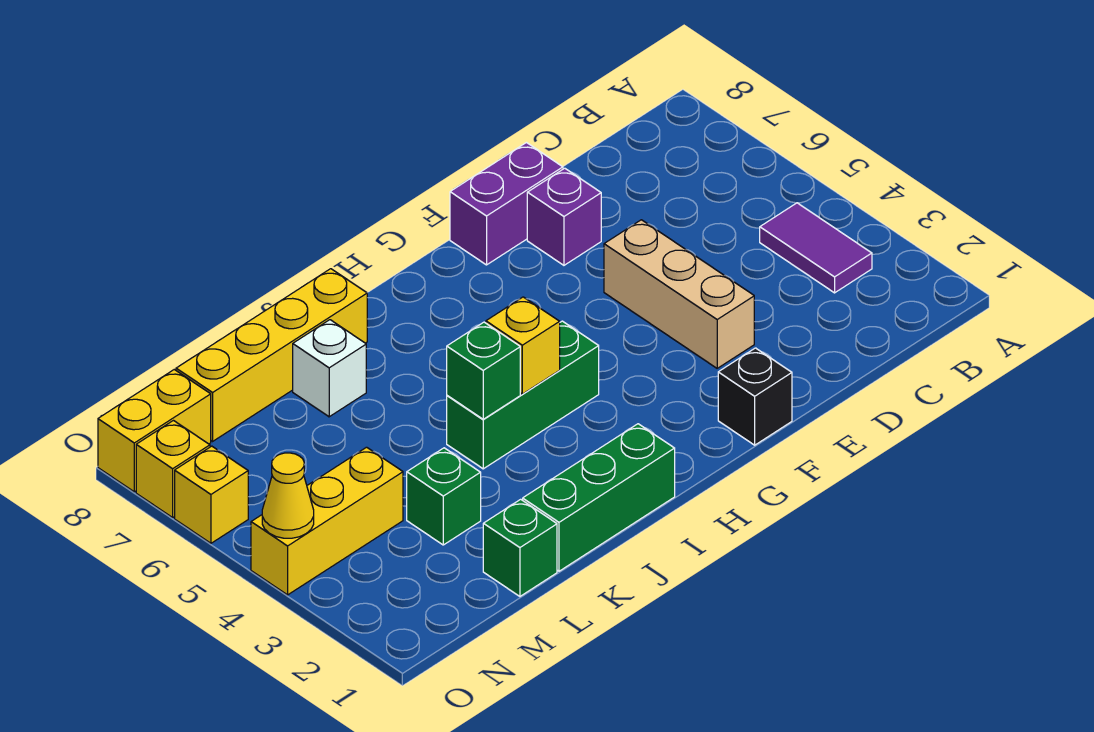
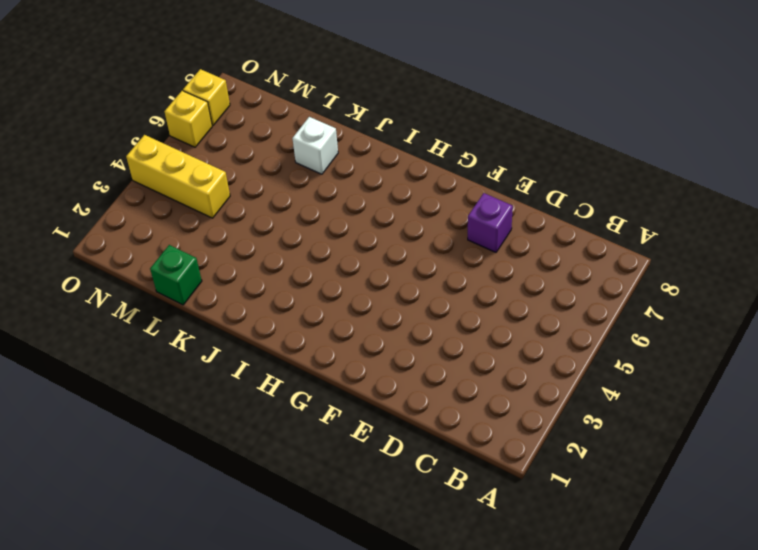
none -> purple tile B3:B4 level 1
none -> tan brick E3:E5 level 1
none -> purple brick E8:F8 level 1

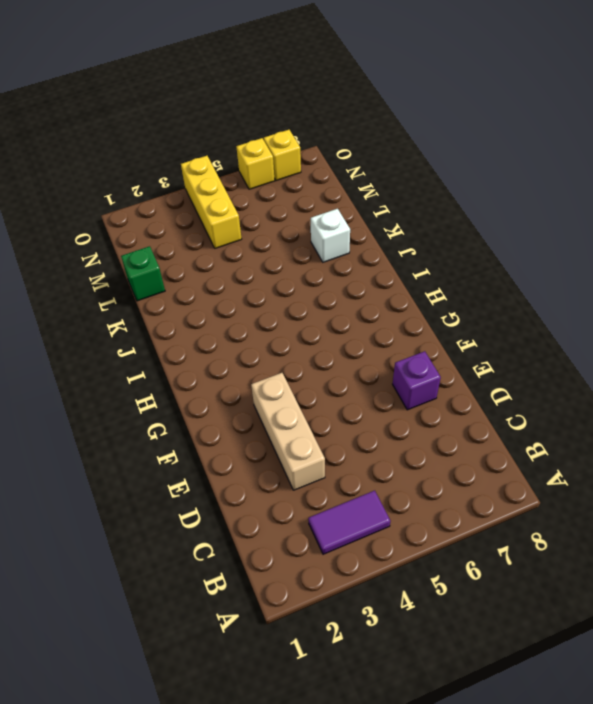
tan brick D3:F3 level 1 -> tan brick E3:E5 level 1
none -> purple brick E8:F8 level 1
none -> black brick F1 level 1
none -> green brick H4:J4 level 1

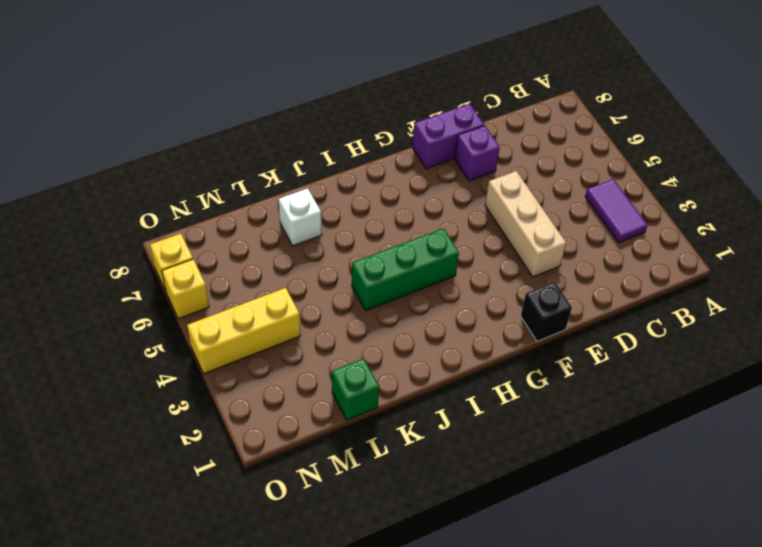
none -> green brick I1:K1 level 1
none -> yellow brick J8:M8 level 1
none -> green brick L3 level 1

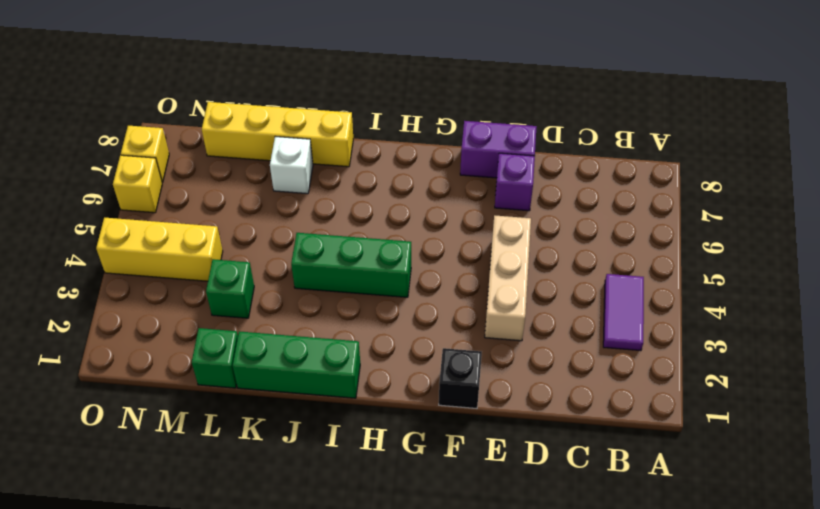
none -> yellow brick N8:O8 level 1
none -> yellow brick I4 level 2
none -> green brick J4 level 2

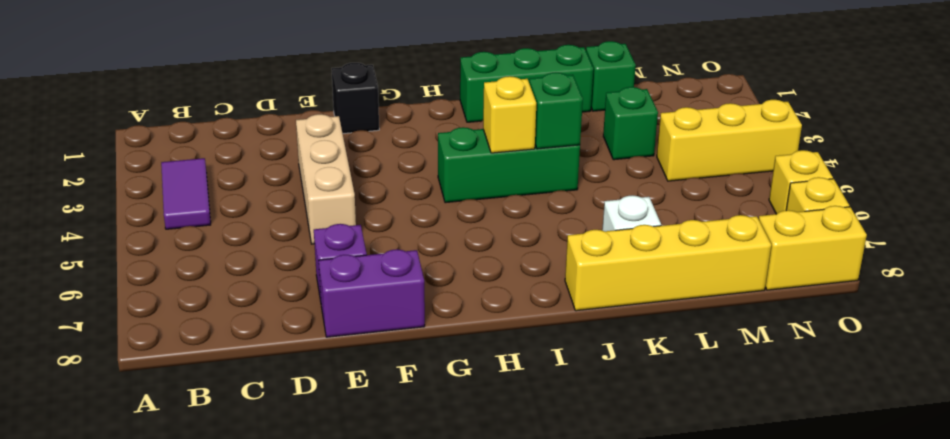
none -> yellow cone O4 level 2

